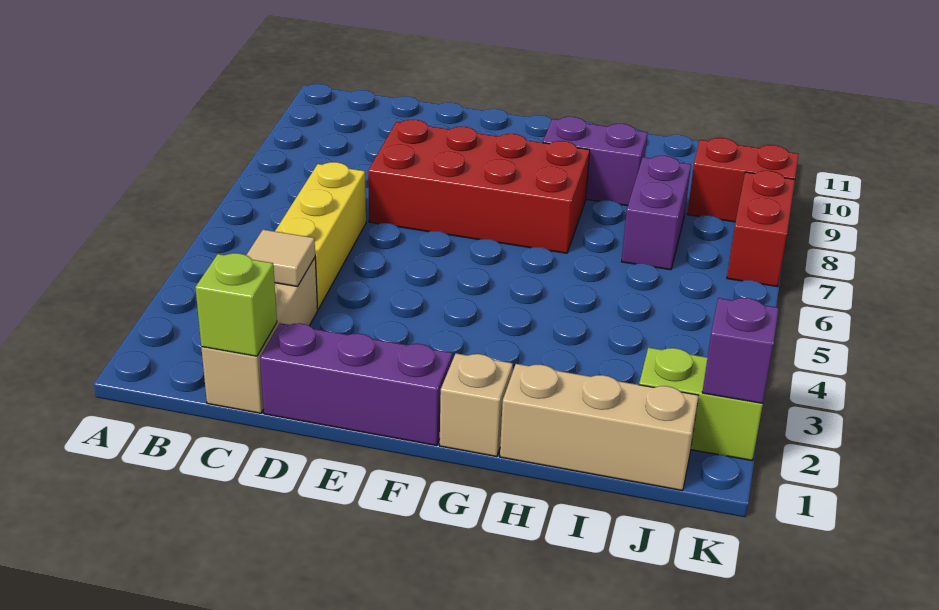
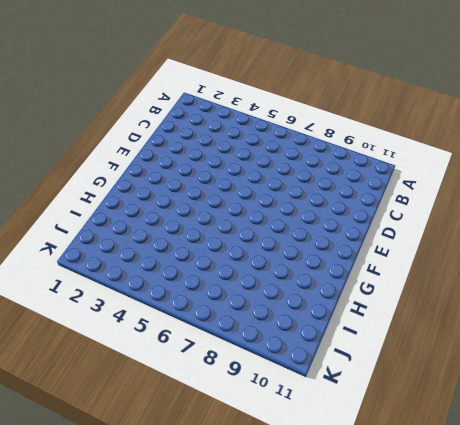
none -> tan brick C1:C3 level 1
none -> yellow brick C4:C6 level 1
none -> purple brick D1:F1 level 1

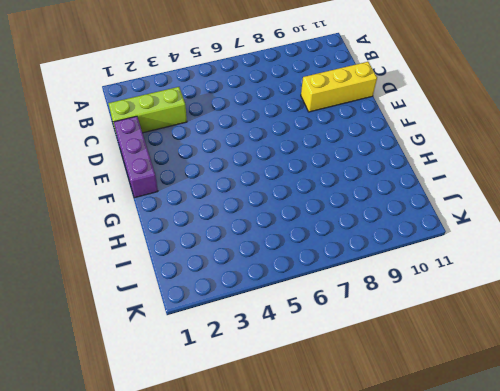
lime brick C1:C3 level 1 -> tan brick C1:C3 level 1
yellow brick D9:D11 level 1 -> yellow brick C4:C6 level 1
none -> red brick D7:G8 level 1
none -> tan brick G1 level 1
none -> purple brick G9:H9 level 1

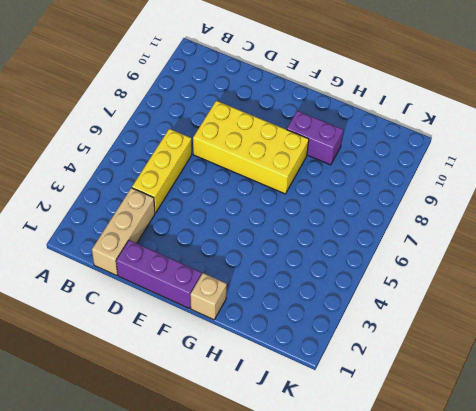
yellow brick D7:G8 level 1 -> red brick D7:G8 level 1
none -> tan brick H1:J1 level 1
none -> purple brick I7:I8 level 1
none -> lime brick J2:K2 level 1

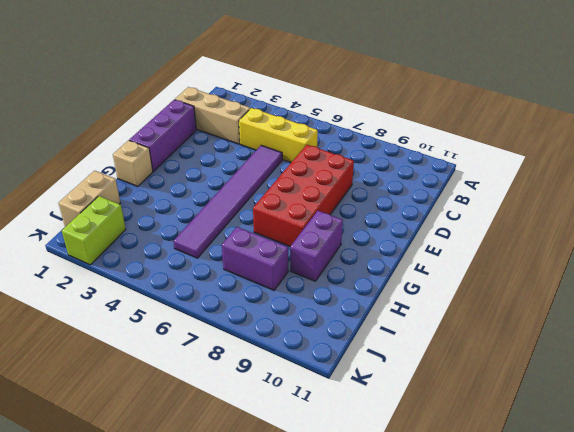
purple tile D5:I5 level 1 -> none
tan brick I1:J1 level 1 -> tan brick H1:J1 level 1
none -> red brick J9:K9 level 1
none -> red brick K7:K8 level 1
none -> lime brick C1 level 2

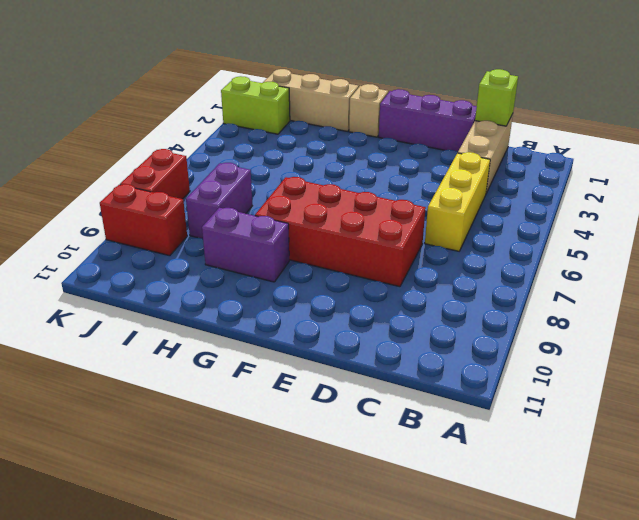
none -> tan tile C3 level 2
none -> purple brick K2 level 2

